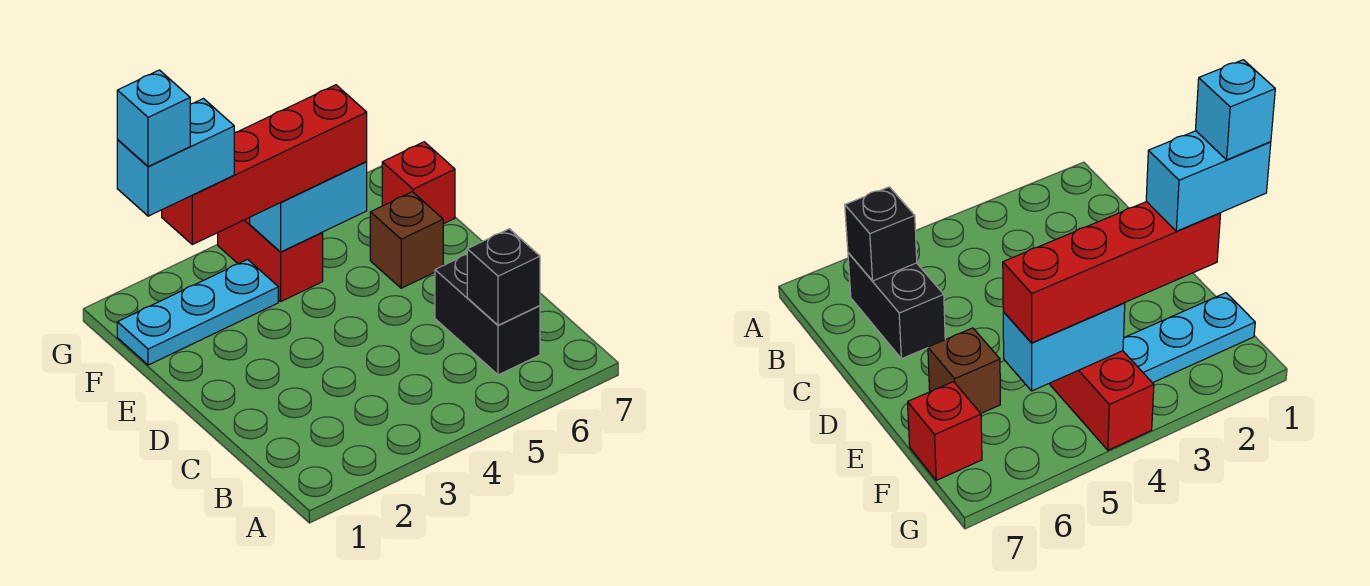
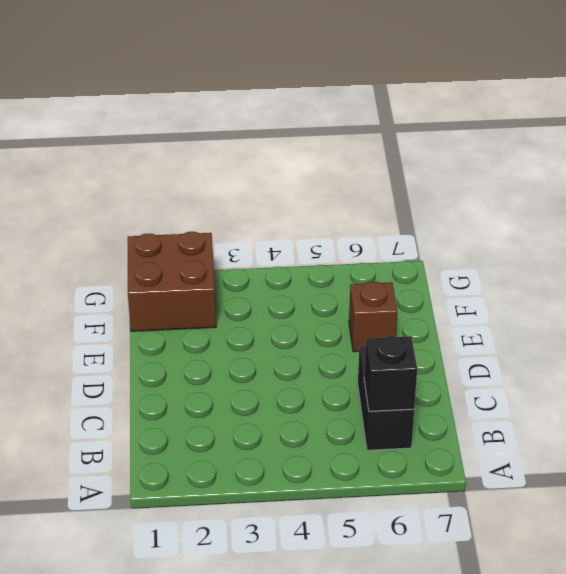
brown brick F1:G2 level 1 -> cyan plate F1:F3 level 1
none -> red brick F4:G4 level 1
none -> red brick F7 level 1

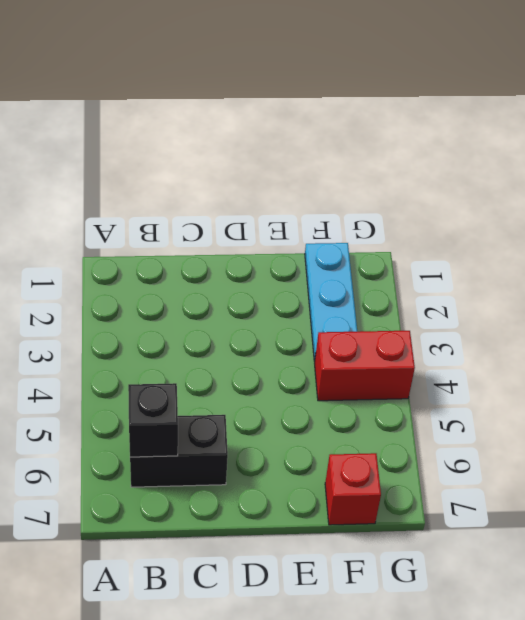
none -> brown brick E6 level 1
none -> cyan brick F4:F5 level 2

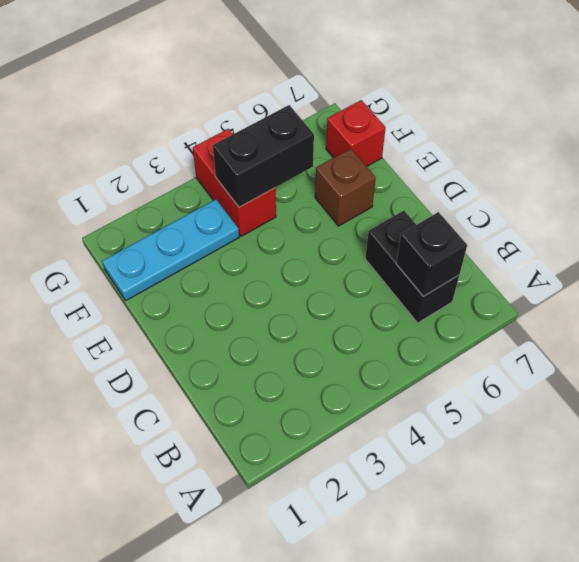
black brick F4:F5 level 2 -> cyan brick F4:F5 level 2
none -> red brick F2:F5 level 3
none -> cyan brick F1:F2 level 4

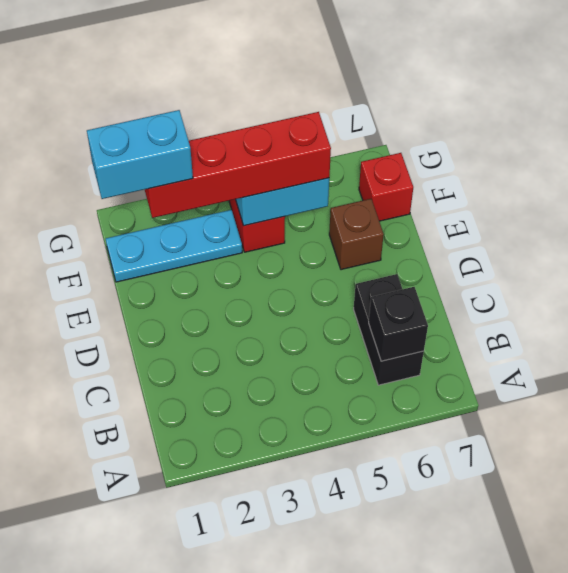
none -> cyan brick F1 level 5

